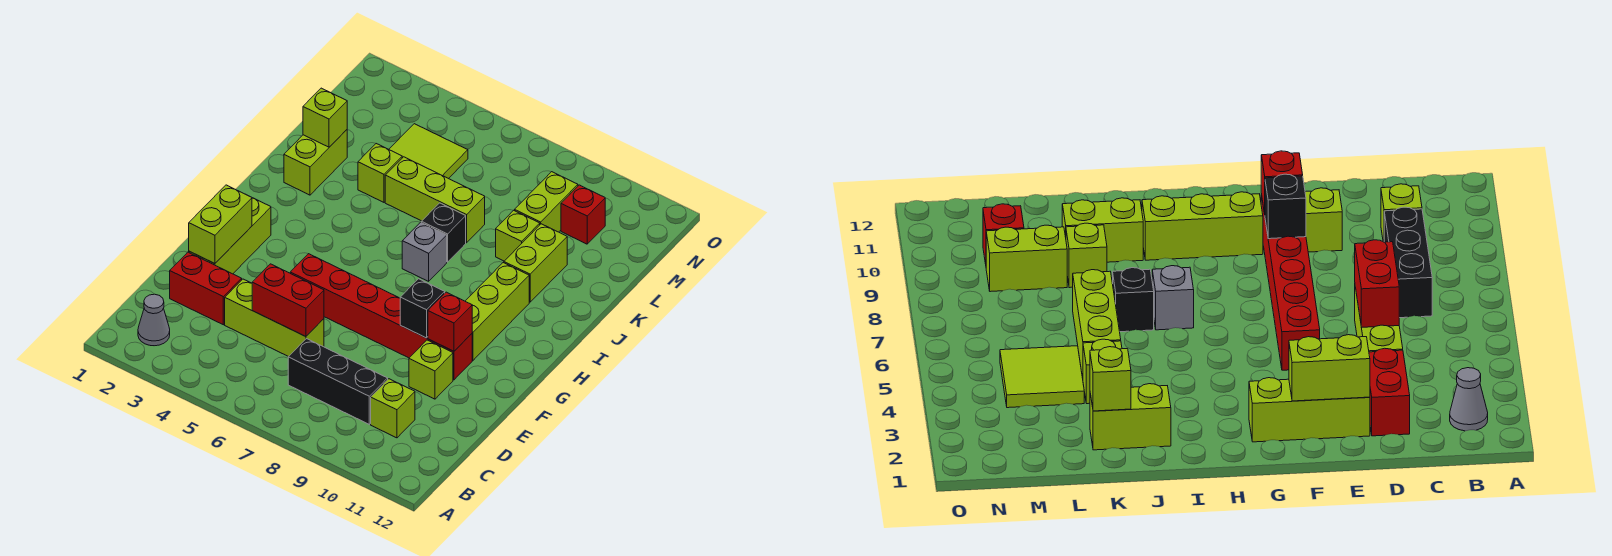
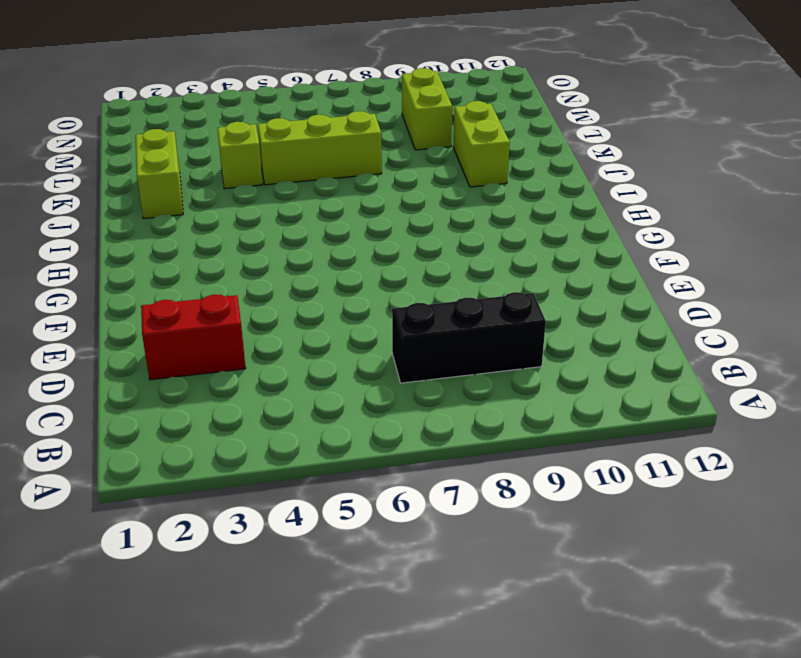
none -> grey cone B2 level 1
none -> lime brick C10 level 1
none -> lime brick D4:D6 level 1

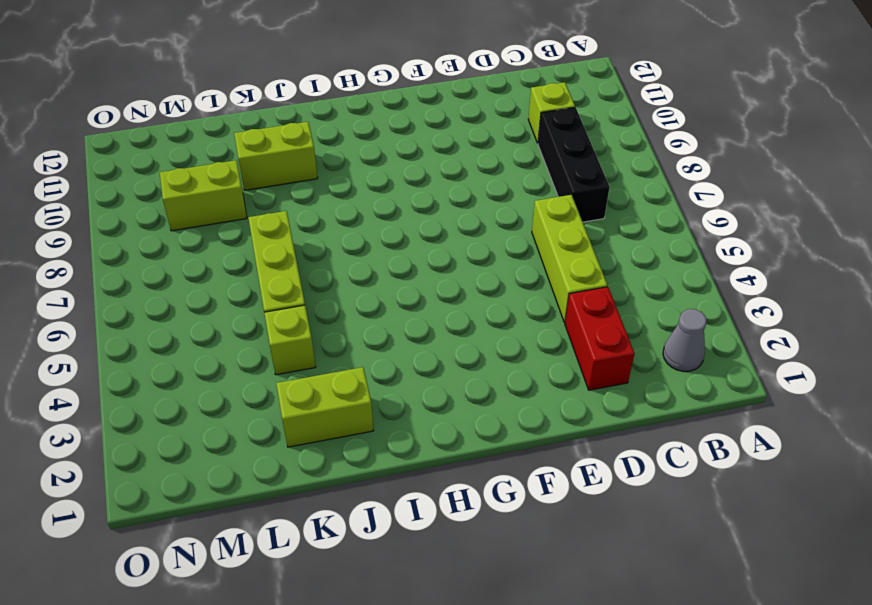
none -> lime brick E2:G2 level 1
none -> lime brick E10 level 1
none -> red brick F5:F10 level 1

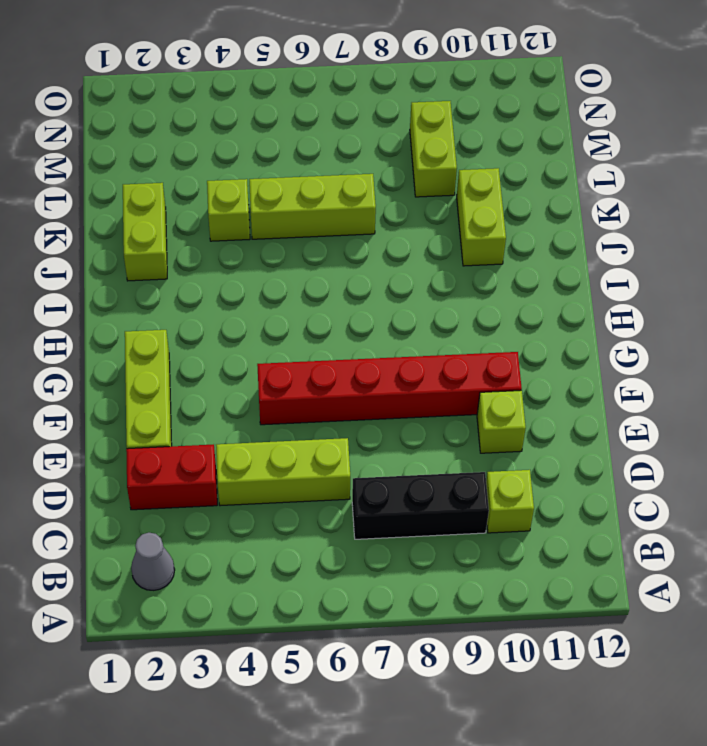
none -> lime brick G10:I10 level 1
none -> grey brick I7 level 1
none -> black brick J7 level 1

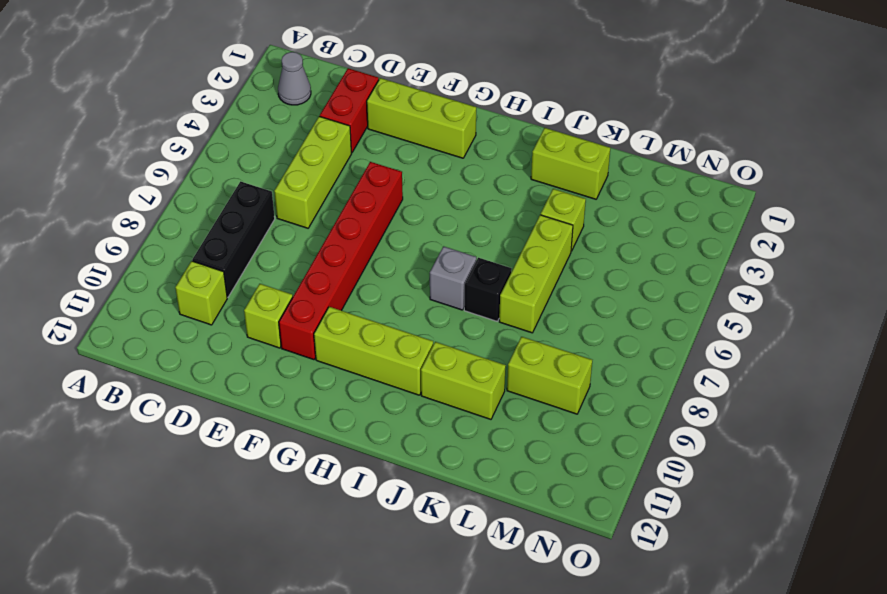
none -> lime brick K9 level 1
none -> lime tile L4:M5 level 1
none -> red brick M10 level 1

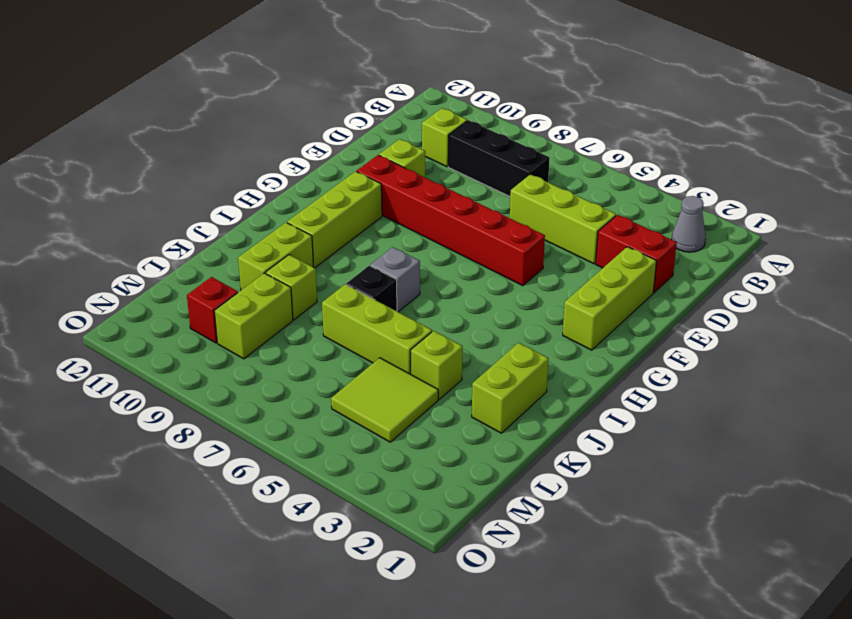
none -> red brick D5:D6 level 2
none -> lime brick E2:F2 level 2
none -> black brick F9 level 2

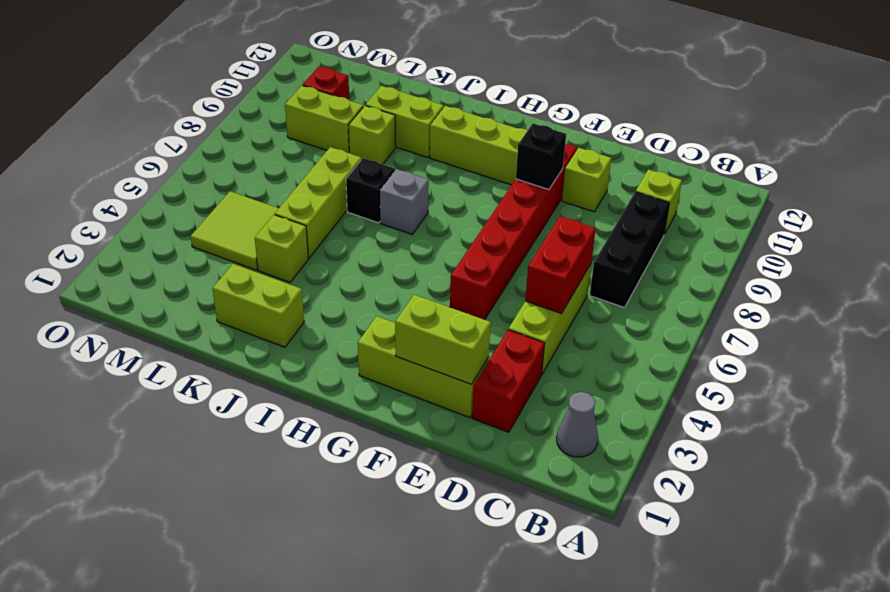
none -> red brick F10 level 2
none -> lime brick K2 level 2

